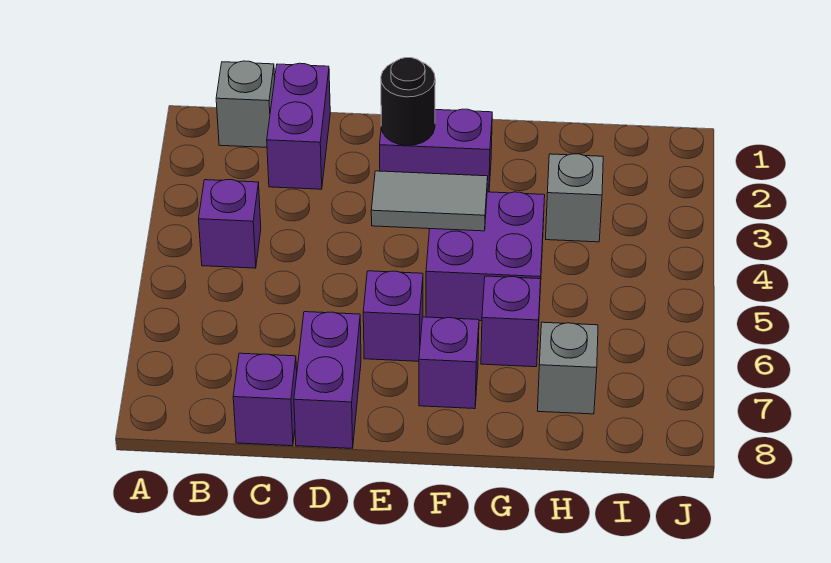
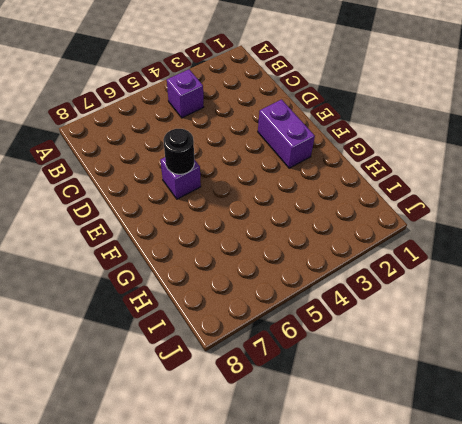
black round brick E6 level 2 -> black round brick E2 level 2
none -> grey brick B1 level 1
none -> purple brick C1:C2 level 1
none -> purple brick C8 level 1

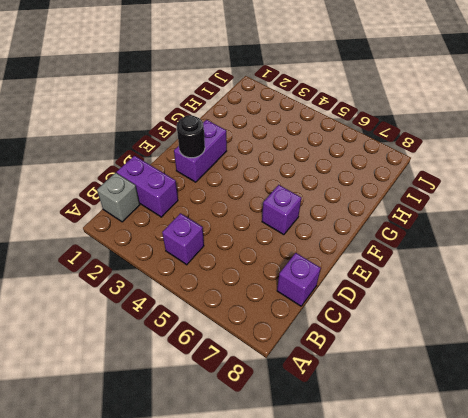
none -> purple brick D7:D8 level 1
none -> purple brick F4:G5 level 1
none -> purple brick F7 level 1

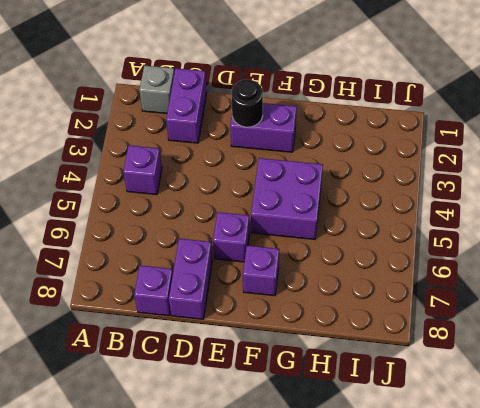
none -> purple brick G6 level 1
none -> grey brick H3 level 1
none -> grey brick H7 level 1

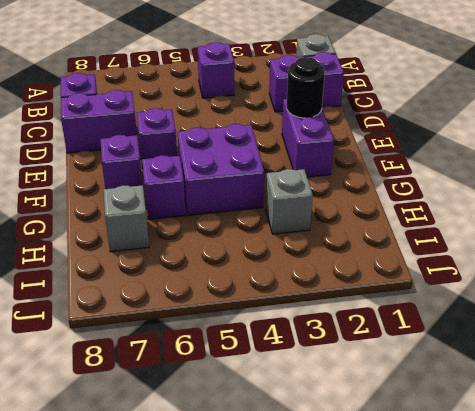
none -> grey tile E4:F4 level 2

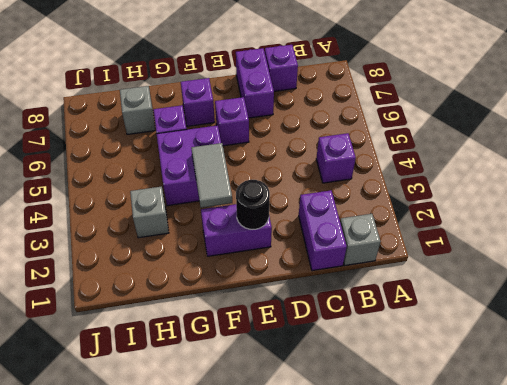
grey tile F3:F4 level 2 -> grey tile E4:F4 level 2

